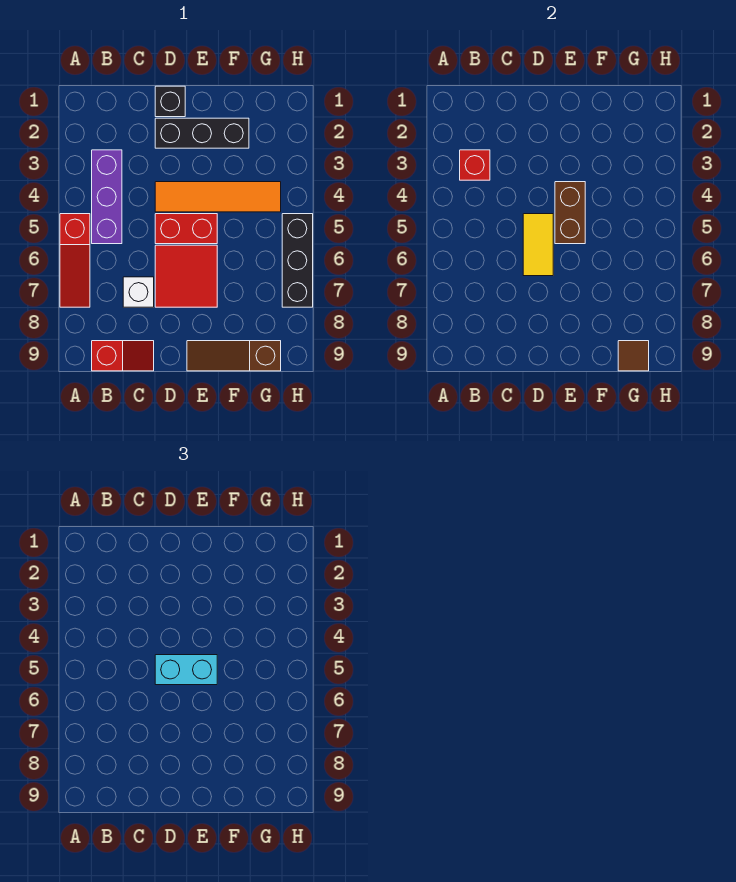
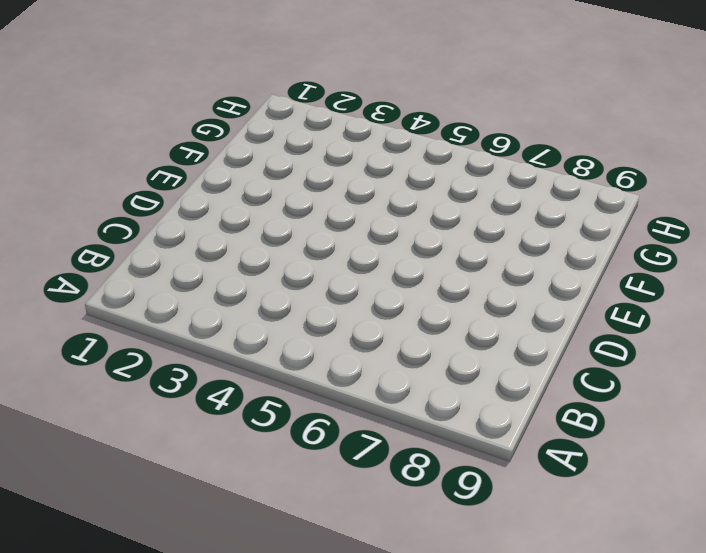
none -> red slope A5:A7 level 1 top 5
none -> purple brick B3:B5 level 1
none -> red slope B9:C9 level 1 top B

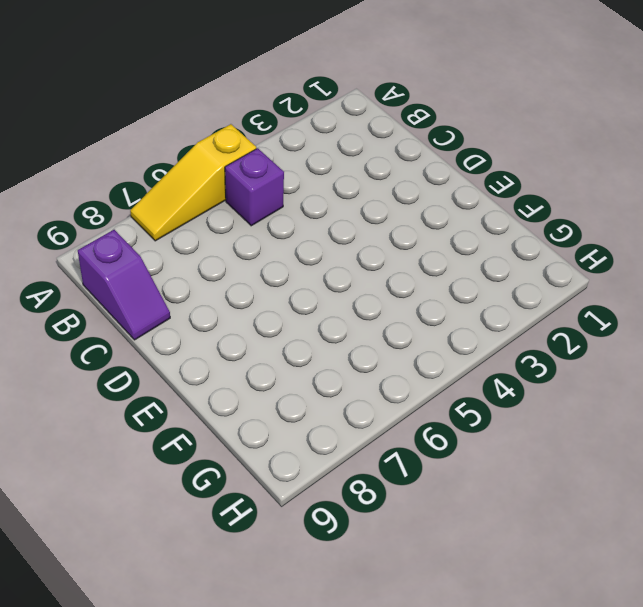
yellow slope A5:A7 level 1 top 5 -> red slope A5:A7 level 1 top 5
purple brick B5 level 1 -> purple brick B3:B5 level 1
purple slope B9:C9 level 1 top B -> red slope B9:C9 level 1 top B
none -> white brick C7 level 1
none -> black brick D1 level 1
none -> black brick D2:F2 level 1

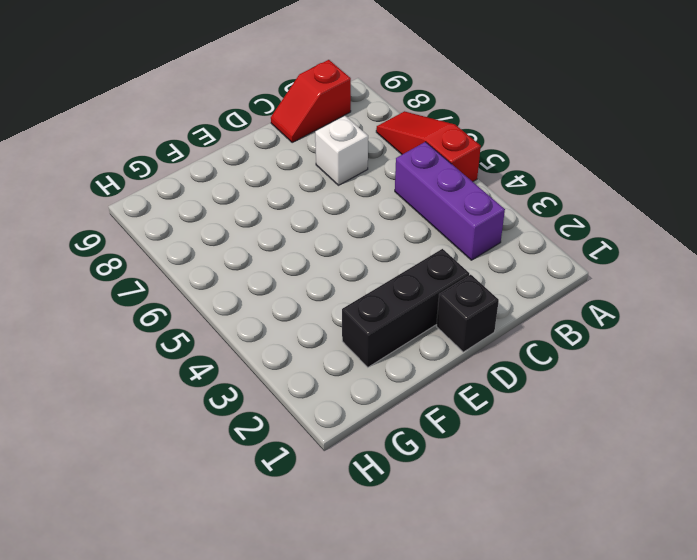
none -> orange tile D4:G4 level 1
none -> red brick D5:E5 level 1
none -> red tile D6:E7 level 1

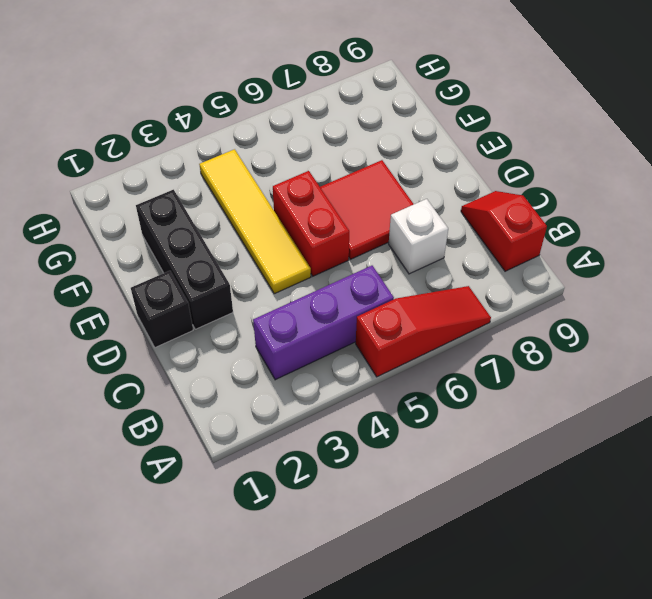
yellow tile D4:G4 level 1 -> orange tile D4:G4 level 1
none -> brown slope E9:G9 level 1 top G
none -> black brick H5:H7 level 1
none -> red brick B3 level 2

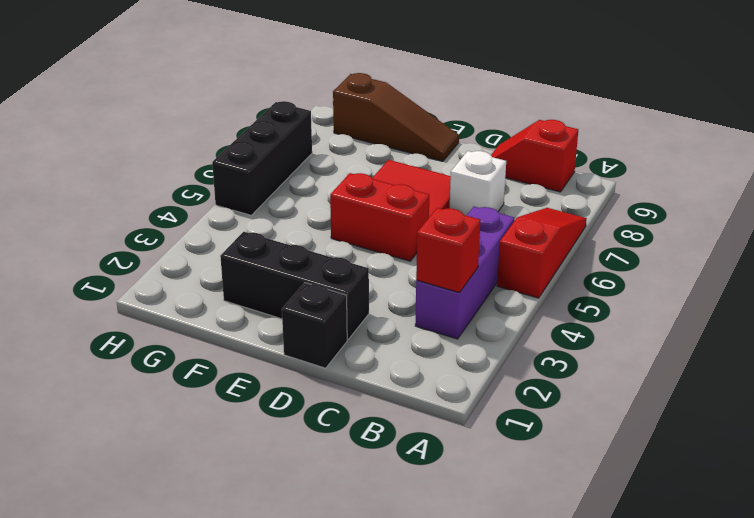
none -> orange tile D4:G4 level 1
none -> yellow tile D5:D6 level 2
none -> brown brick E4:E5 level 2

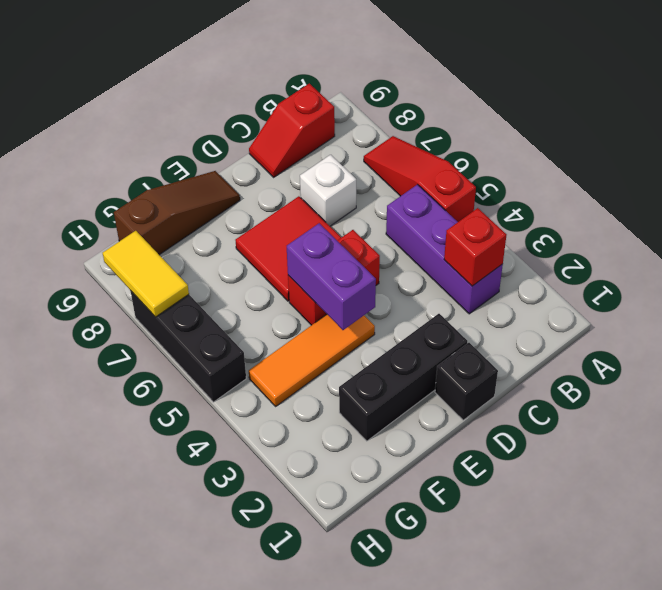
orange tile E4:G4 level 1 -> orange tile D4:G4 level 1
purple brick E4:E5 level 2 -> brown brick E4:E5 level 2
yellow tile H7:H8 level 2 -> yellow tile D5:D6 level 2
none -> brown tile G9 level 2
none -> cyan brick D5:E5 level 3

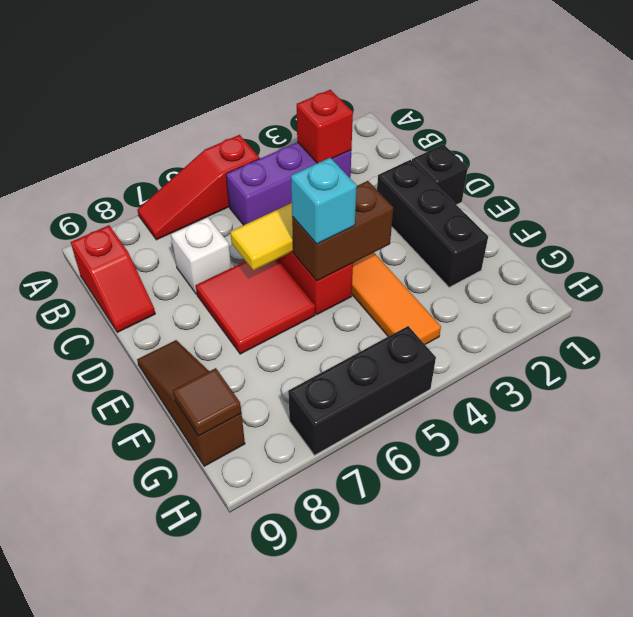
cyan brick E5 level 3 -> cyan brick D5:E5 level 3

